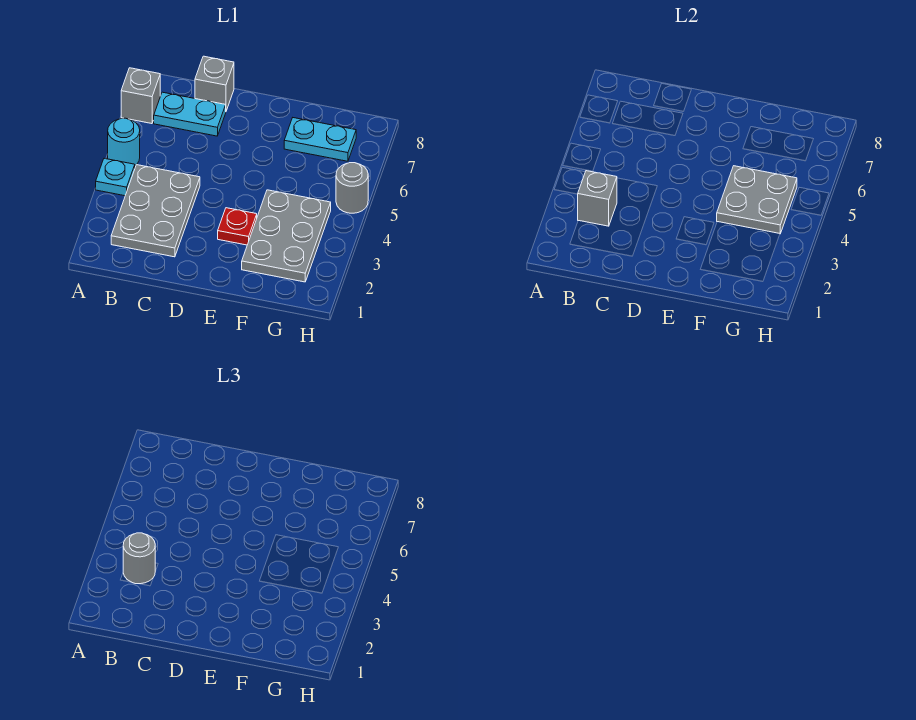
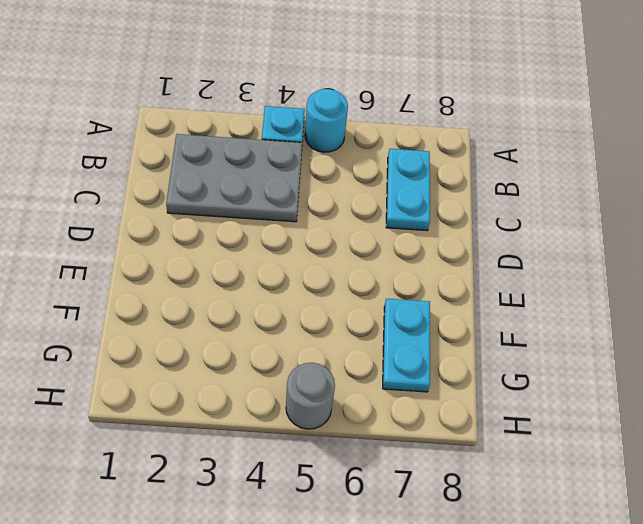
none -> grey brick A7 level 1
none -> grey brick C8 level 1
none -> red plate E3 level 1

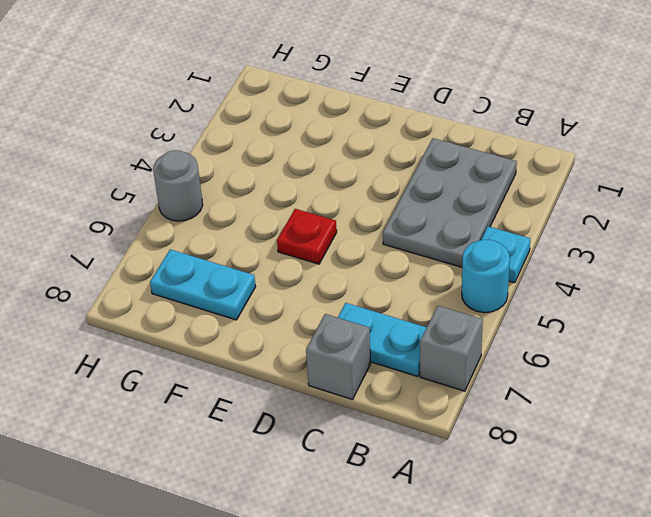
red plate E5 level 1 -> red plate E3 level 1
none -> grey plate F2:G4 level 1
none -> grey brick B3 level 2
none -> grey plate F4:G5 level 2

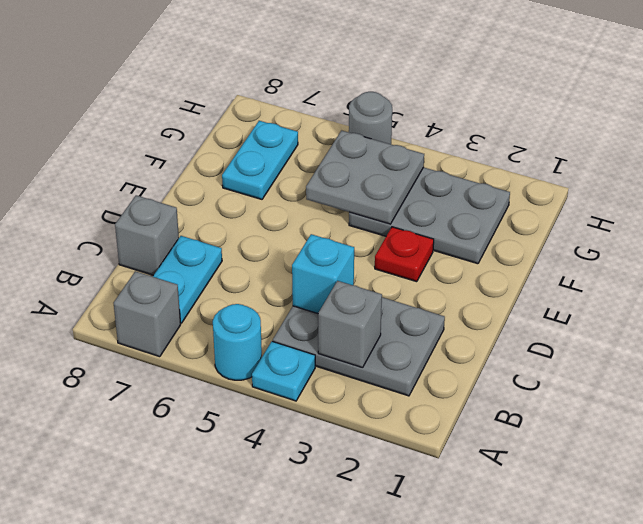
cyan brick C4 level 2 -> none
none -> grey round brick B3 level 3

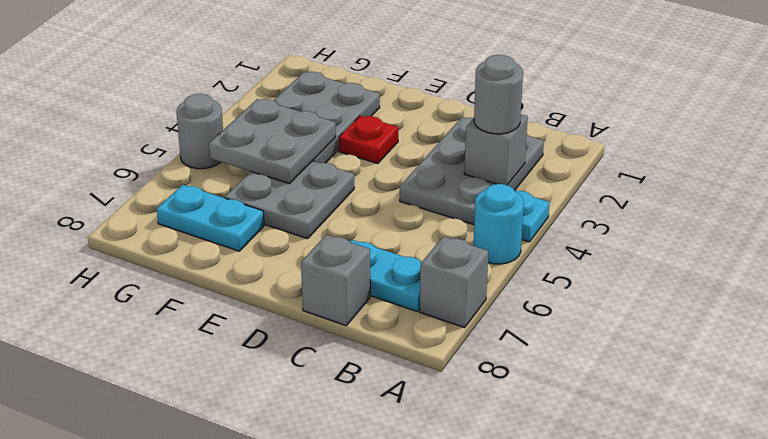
grey plate E5:F6 level 1 -> none

